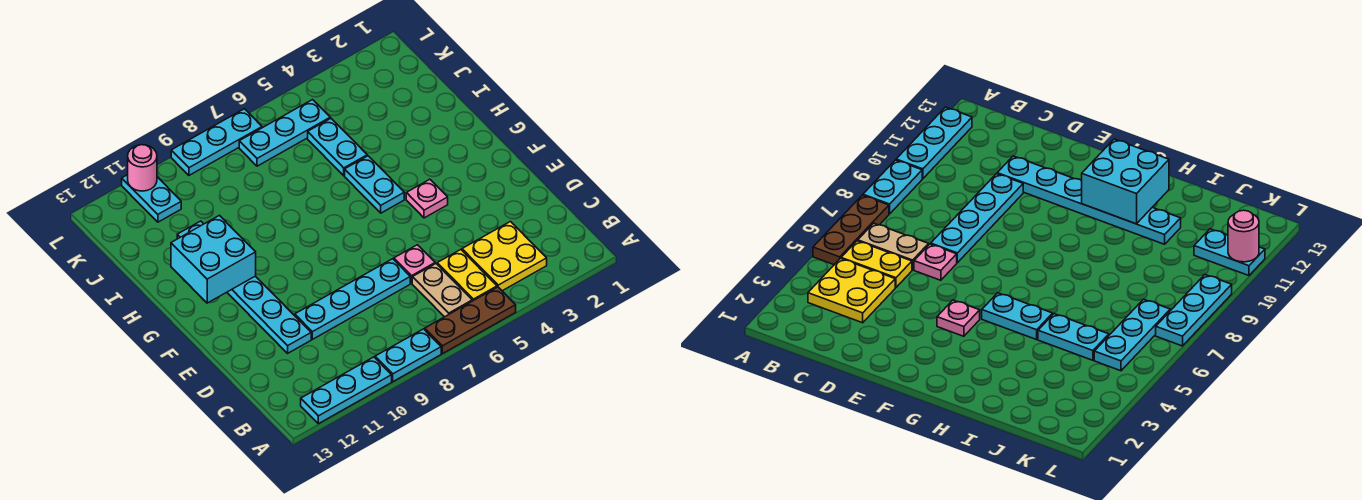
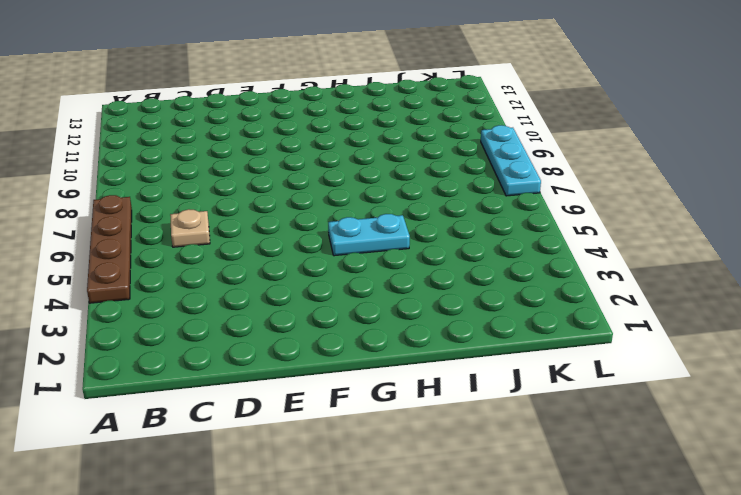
brown plate A4:A7 level 1 -> brown plate A5:A7 level 1
tan plate C6 level 1 -> tan plate B6:C6 level 1
none -> cyan plate A8:A9 level 1
none -> cyan plate A10:A12 level 1
none -> yellow plate B3:C4 level 1

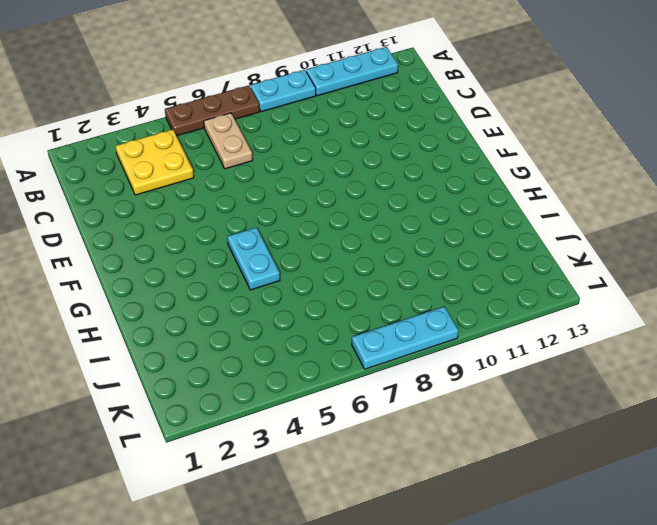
none -> yellow plate B5:C5 level 1
none -> pink plate D6 level 1
none -> cyan plate D7:D10 level 1

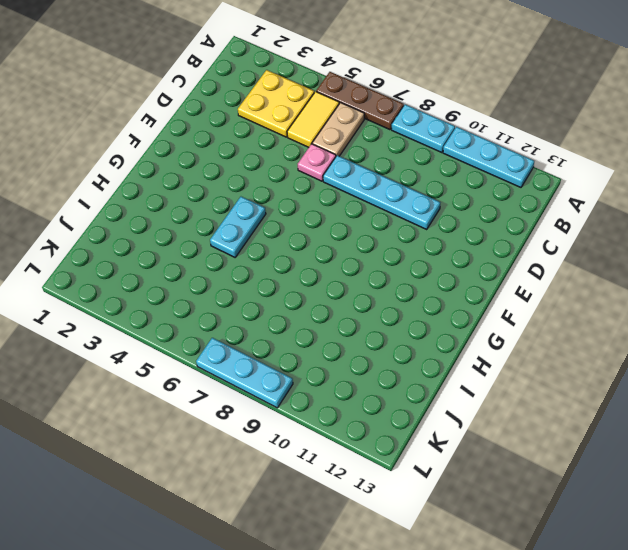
yellow tile B5:C5 level 1 -> yellow plate B5:C5 level 1
none -> cyan plate D11:I11 level 1
none -> pink plate F4 level 1
none -> cyan plate I5:J5 level 1

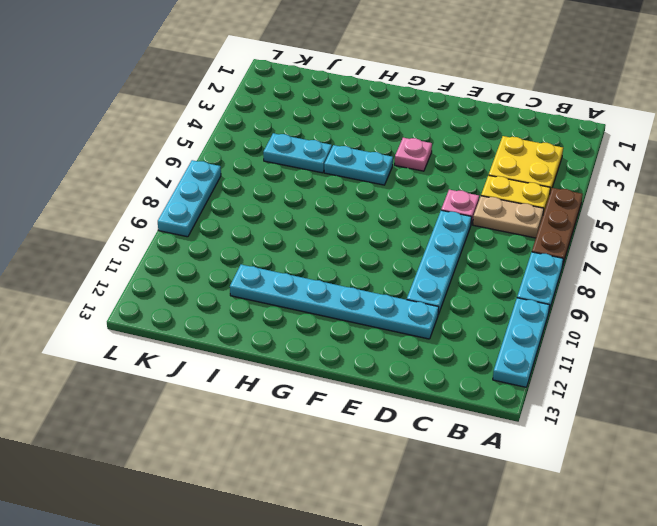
none -> cyan plate K5:K7 level 1
none -> cyan plate K11:L11 level 1
none -> cyan brick G11:H12 level 2

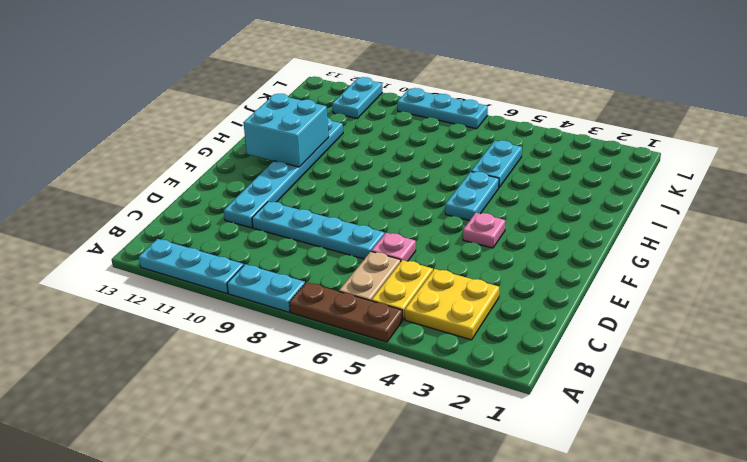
none -> cyan plate K5:K7 level 1
none -> pink round brick L11 level 2

